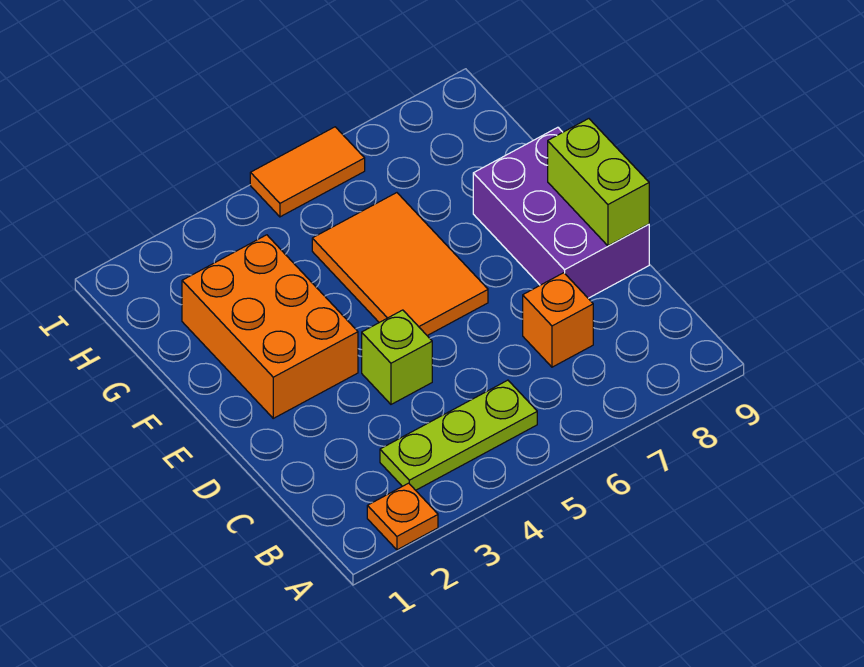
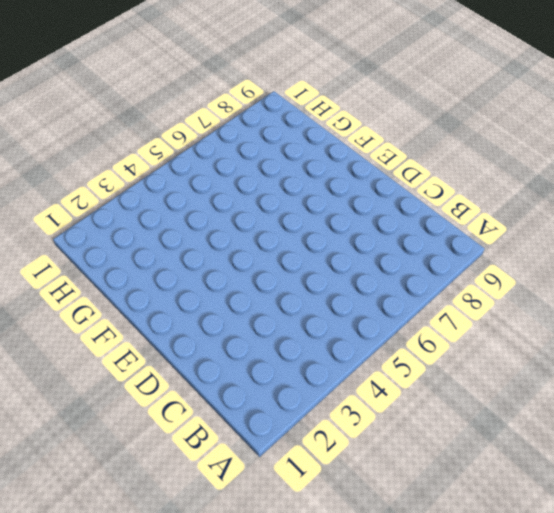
none -> orange plate A2 level 1
none -> lime plate B3:B5 level 1

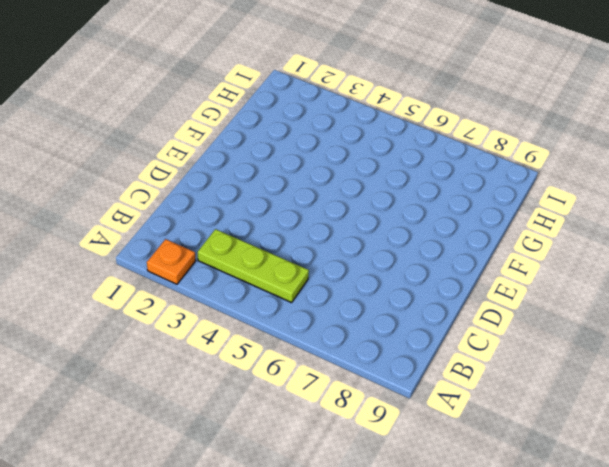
none -> orange brick C7 level 1
none -> lime brick D4 level 1

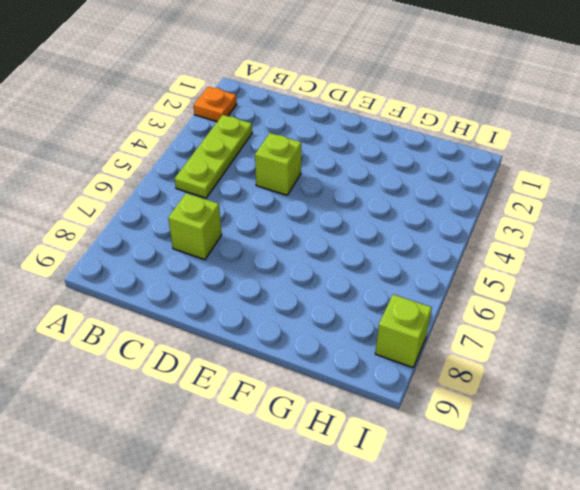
lime brick C7 level 1 -> orange brick C7 level 1
lime brick I8 level 1 -> none
none -> purple brick D8:F9 level 1
none -> orange brick E2:G3 level 1

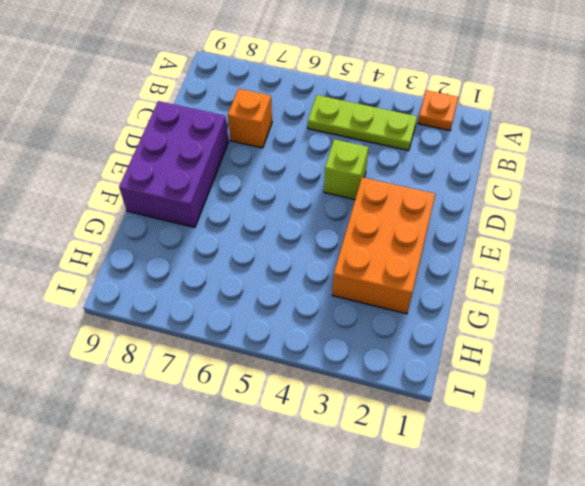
none -> orange tile E5:G6 level 1
none -> orange tile I5:I6 level 1

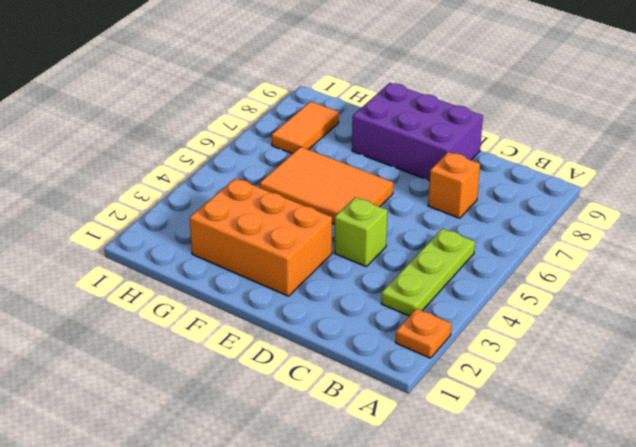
orange tile H7:H8 level 1 -> orange tile I5:I6 level 1
none -> lime brick D9:E9 level 2

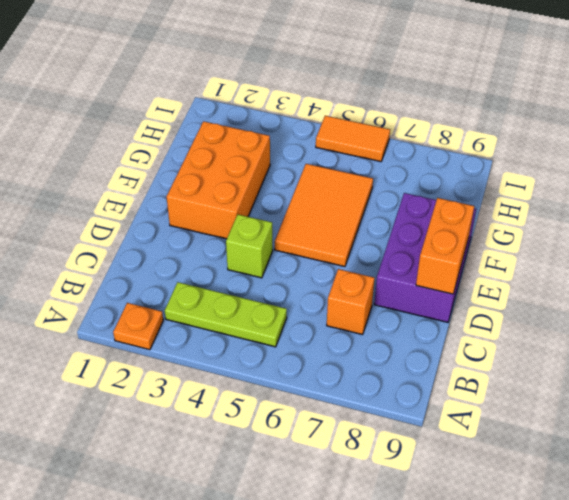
orange brick D9:E9 level 2 -> lime brick D9:E9 level 2

